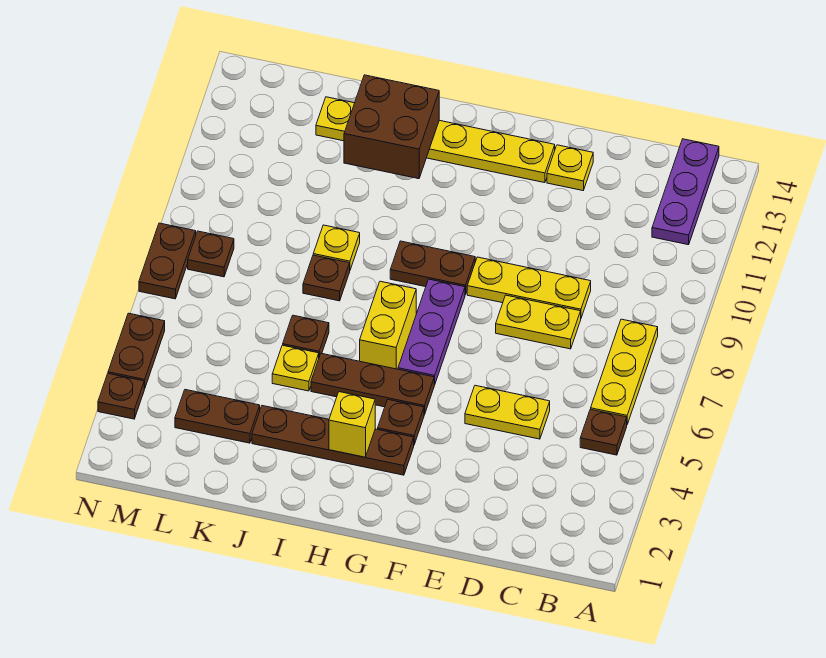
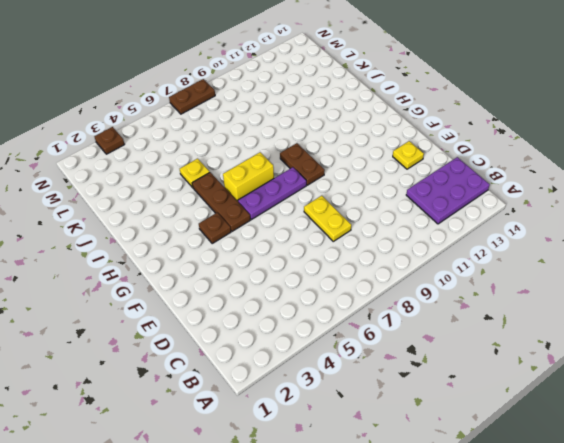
purple plate B12:C14 level 1 -> purple plate B12:B14 level 1
none -> brown plate B5 level 1
none -> yellow plate B6:B8 level 1
none -> yellow plate D5:E5 level 1

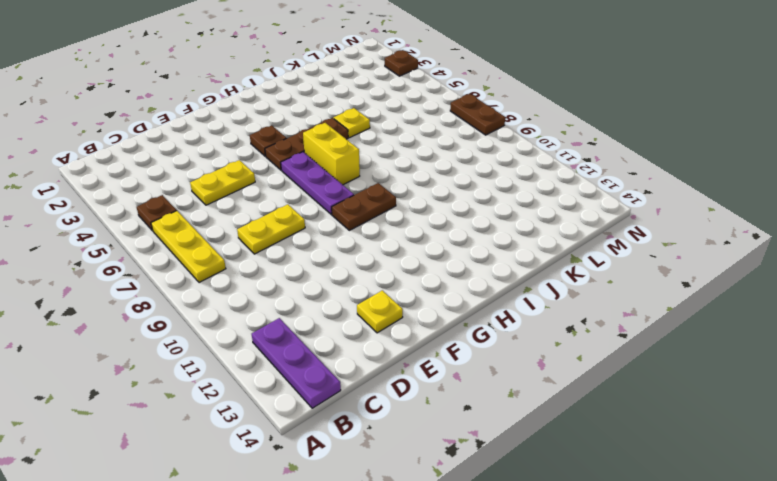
none -> yellow plate D9:F9 level 1
none -> yellow plate F13:K13 level 1
none -> brown plate G3:J3 level 1

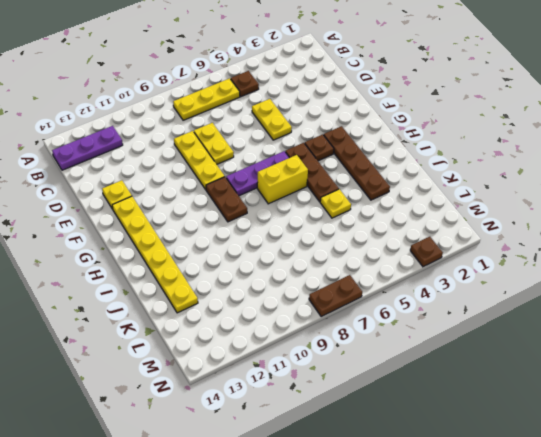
none -> brown plate J6 level 1
none -> brown plate J8 level 1
none -> yellow plate J9 level 1

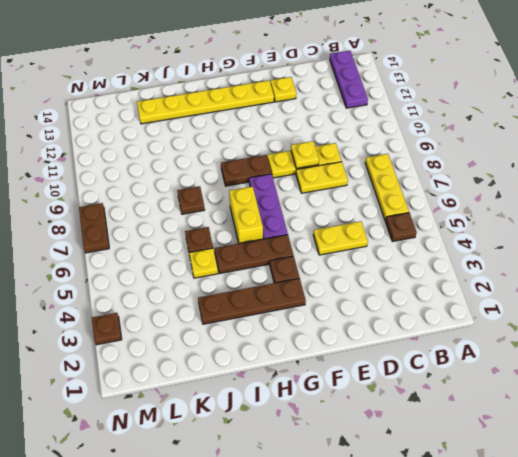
yellow plate E9 level 2 -> yellow plate J9 level 1
none -> brown plate K3:L3 level 1
none -> brown plate M8 level 1
none -> brown plate N4:N5 level 1

